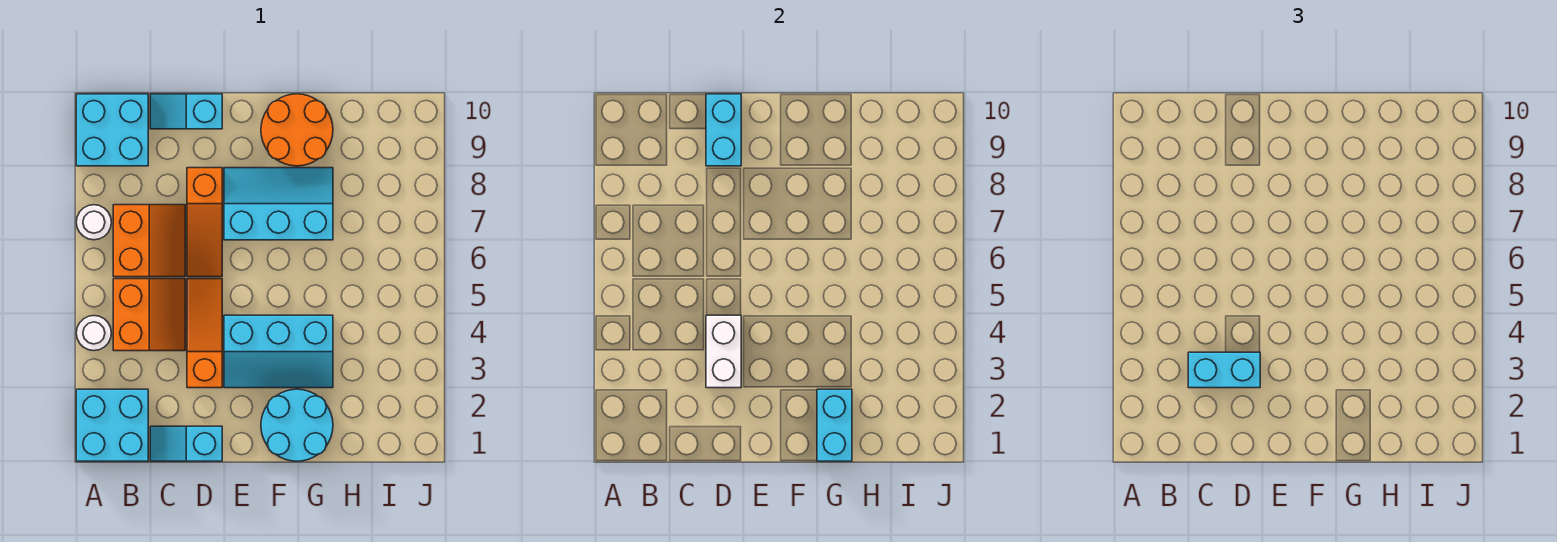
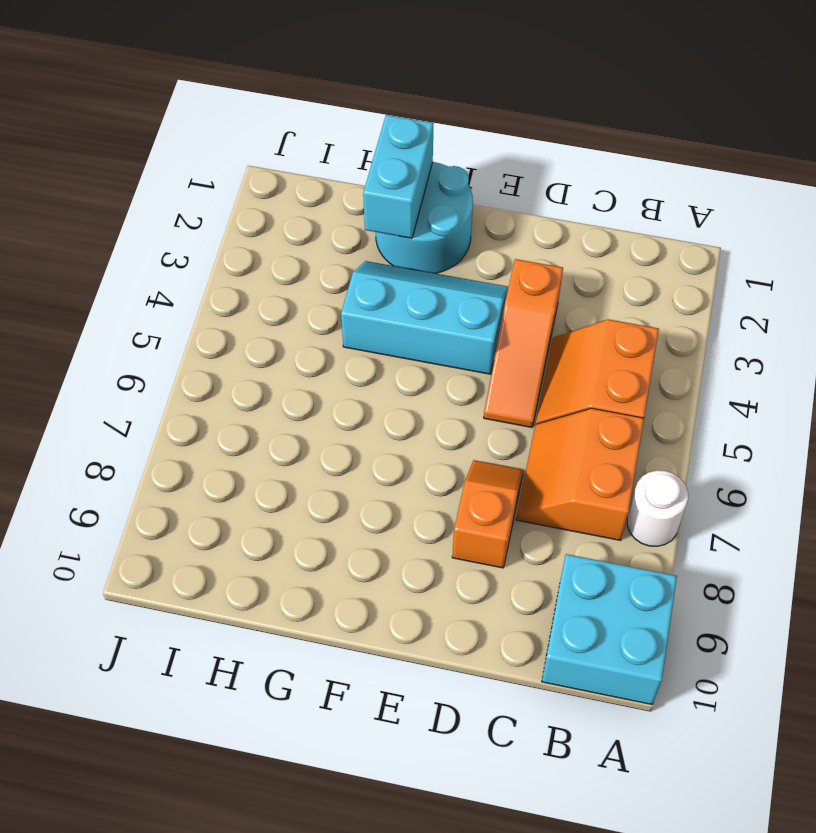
orange slope D7:D8 level 1 top 8 -> orange slope D6:D8 level 1 top 8
none -> cyan brick A1:B2 level 1
none -> white round brick A4 level 1
none -> cyan slope C1:D1 level 1 top D

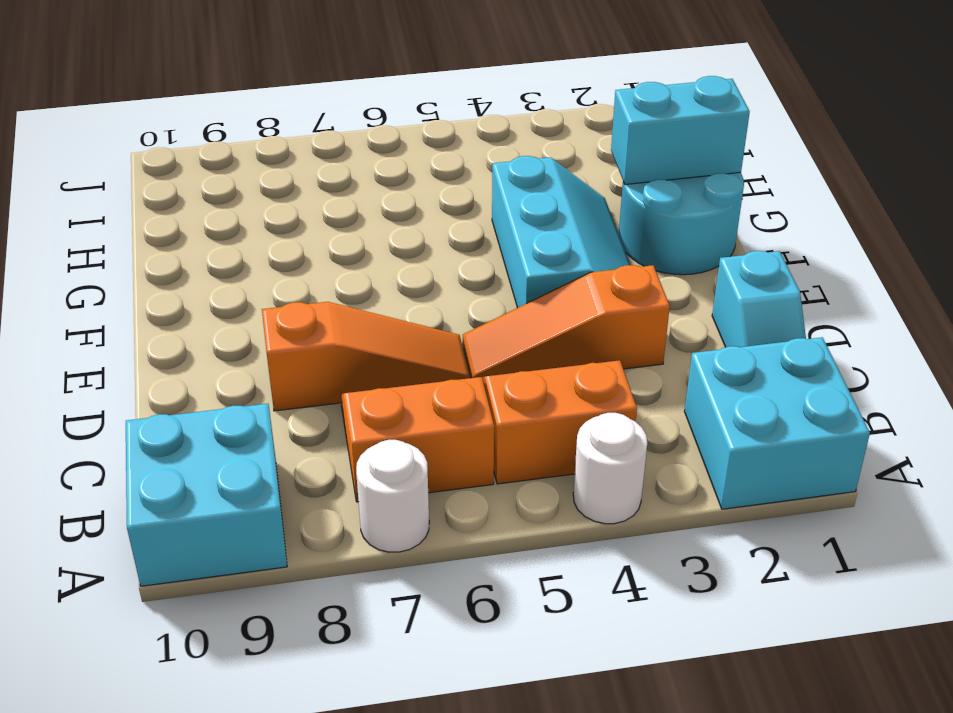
none -> cyan slope C10:D10 level 1 top D
none -> cyan slope E7:G8 level 1 top 7
none -> orange round brick F9:G10 level 1

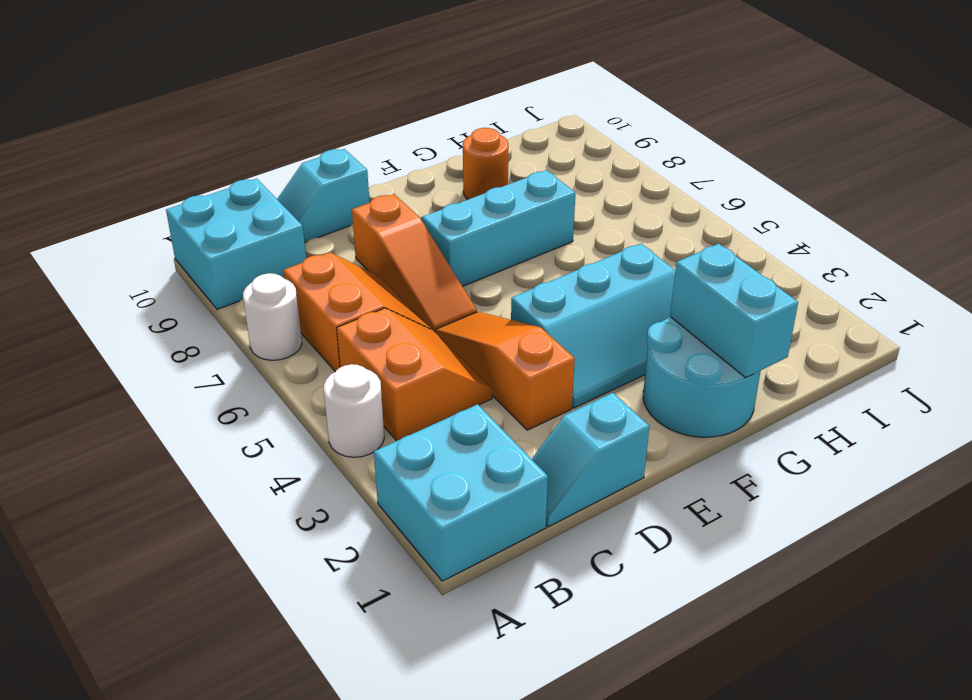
orange round brick G9 level 1 -> orange round brick F9:G10 level 1
none -> white brick D3:D4 level 2
none -> cyan brick D9:D10 level 2
none -> cyan brick C3:D3 level 3

